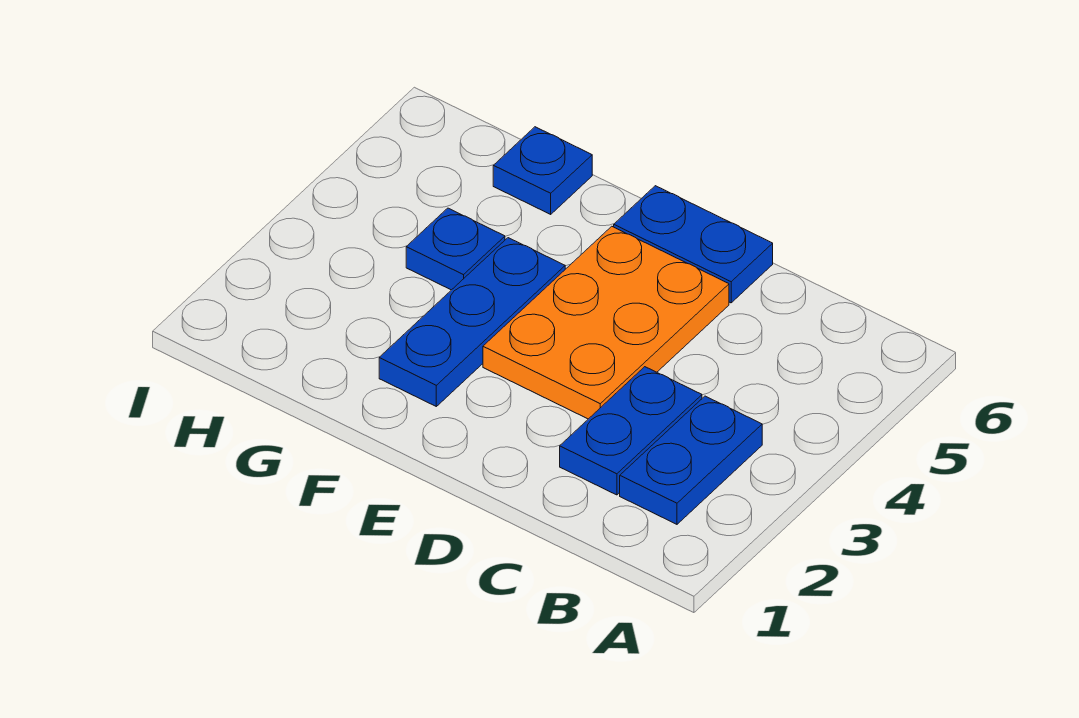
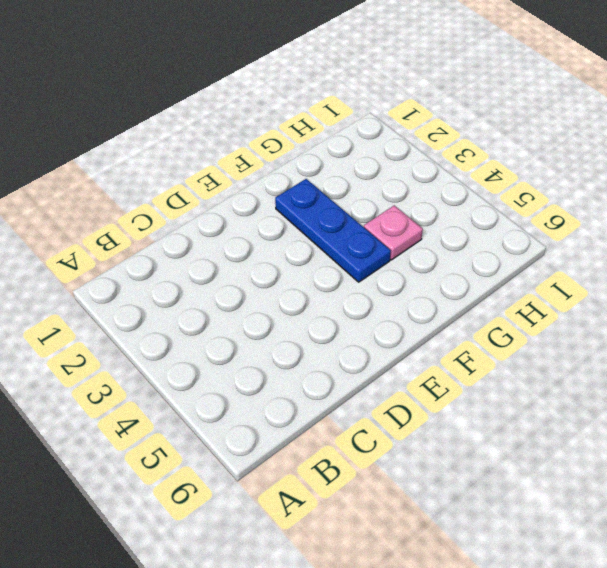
pink plate G4 level 1 -> blue plate G4 level 1
none -> blue plate B2:B3 level 1
none -> blue plate C2:C3 level 1

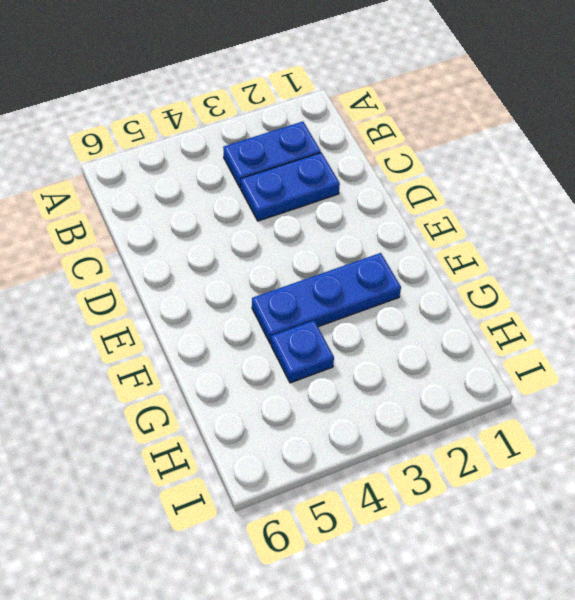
none -> orange plate D3:E5 level 1
none -> blue plate D6:E6 level 1

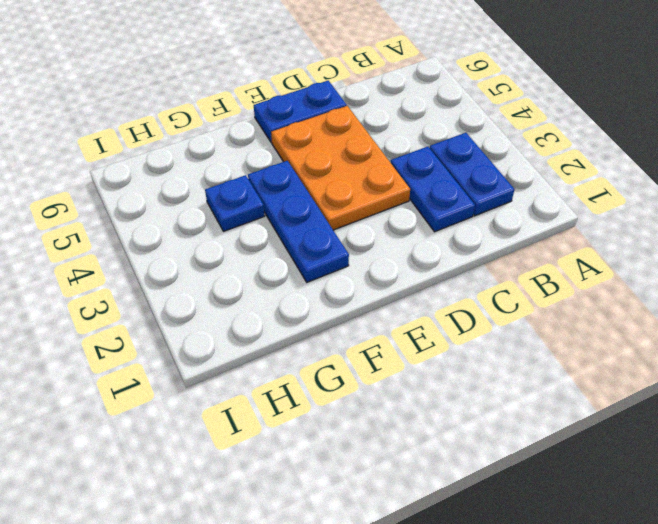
none -> blue plate G6 level 1

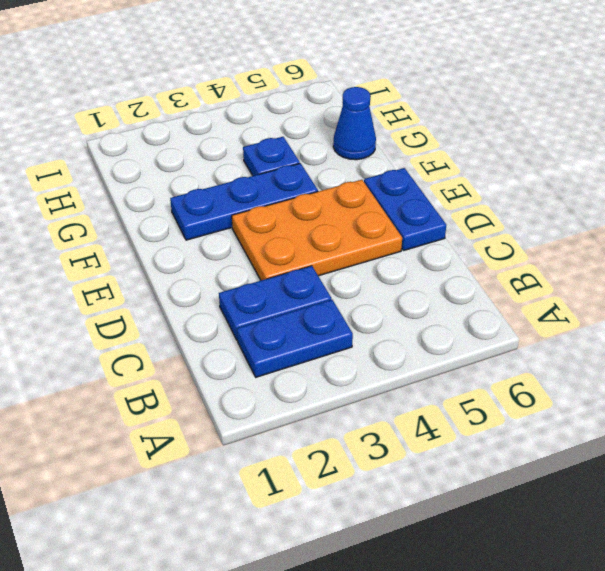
blue cone G6 level 1 -> blue plate G6 level 1

